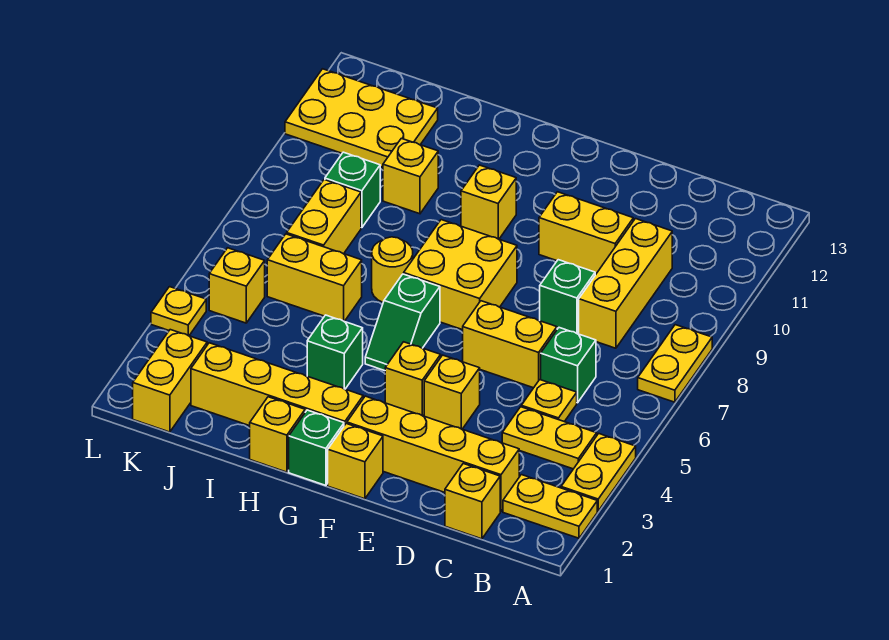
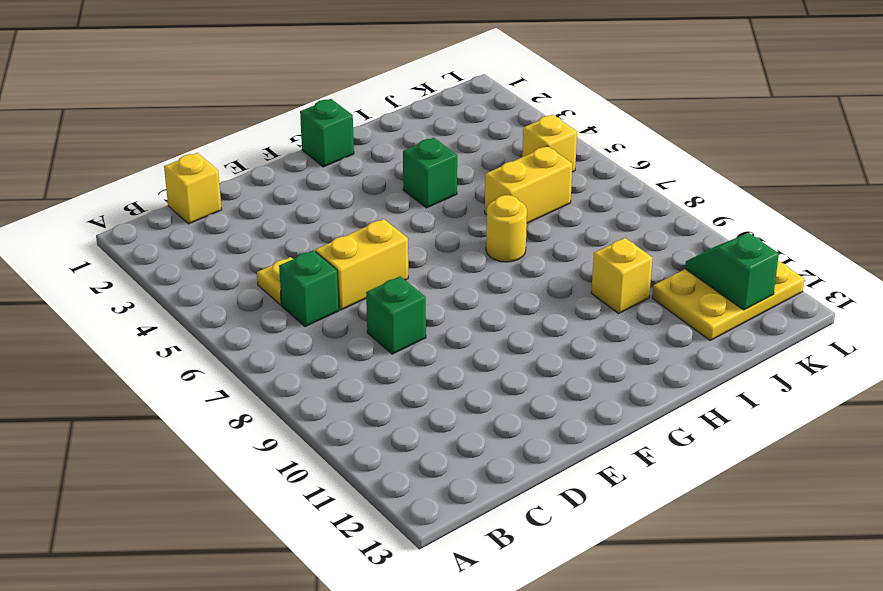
green slope K11:K12 level 2 top 12 -> green slope G5:G6 level 1 top 6
none -> yellow plate A2:B2 level 1
none -> yellow plate A3:A4 level 1
none -> yellow plate A7:A8 level 1
none -> yellow plate B4:C4 level 1

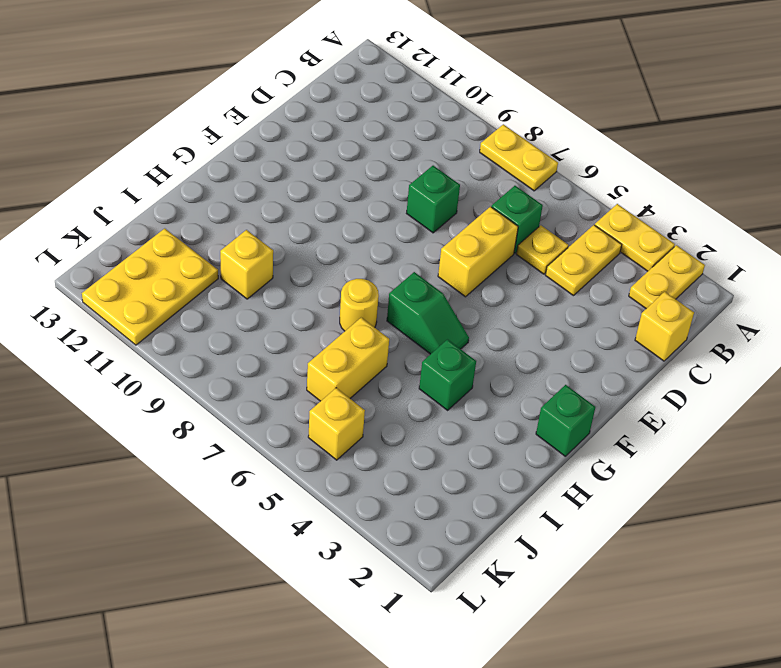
none -> yellow brick C2:F2 level 1
none -> yellow brick C8:C10 level 1
none -> yellow brick D10:E10 level 1
none -> yellow brick E4 level 1

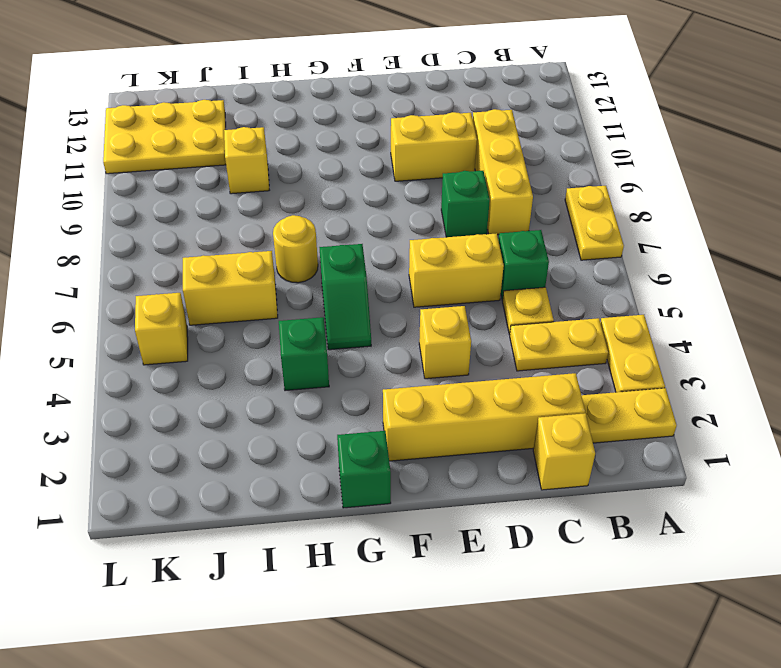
none -> yellow brick F1 level 1
none -> yellow brick F4 level 1
none -> yellow brick F7:G8 level 1
none -> yellow brick G2:J2 level 1

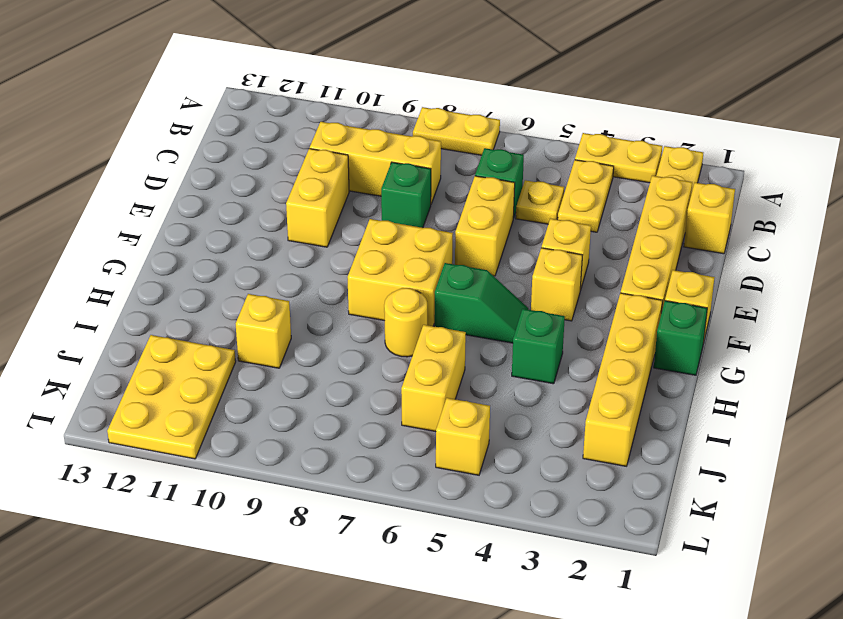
none -> yellow brick G10 level 1
none -> yellow brick H1 level 1
none -> yellow brick J7:J8 level 1
none -> green brick J9 level 1

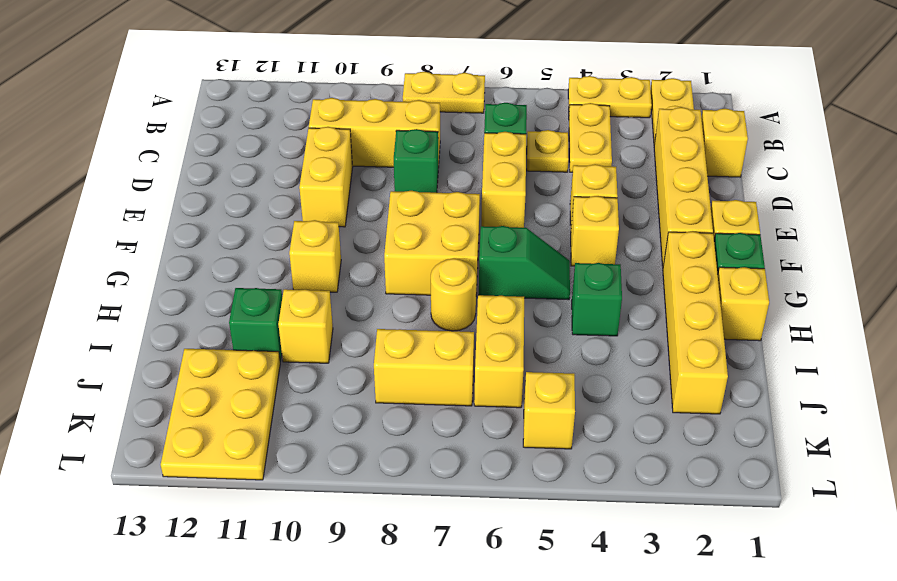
green brick I11 level 1 -> green brick J9 level 1
none -> yellow brick K1:K2 level 1
none -> yellow plate L4 level 1

